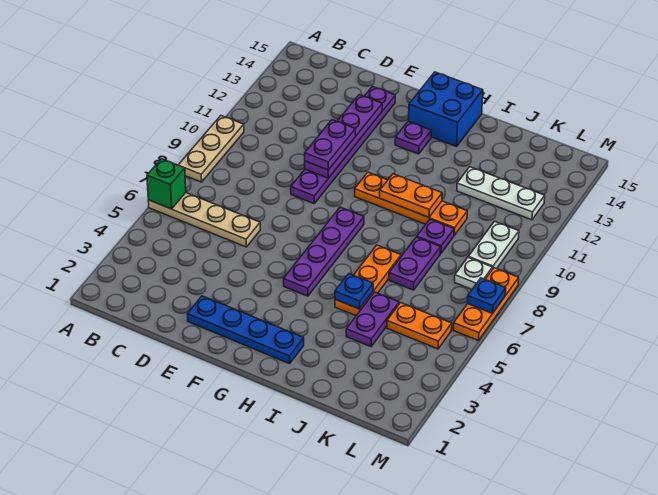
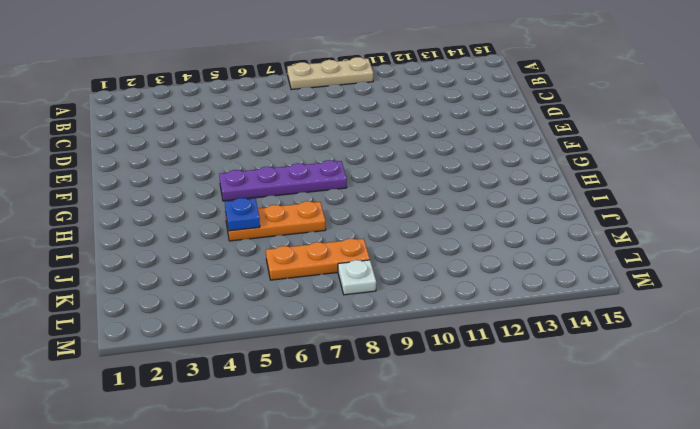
orange plate K6:K8 level 1 -> orange plate M6:M8 level 1
none -> tan plate A6:D6 level 1
none -> blue plate E2:H2 level 1
none -> purple plate E9:E14 level 1

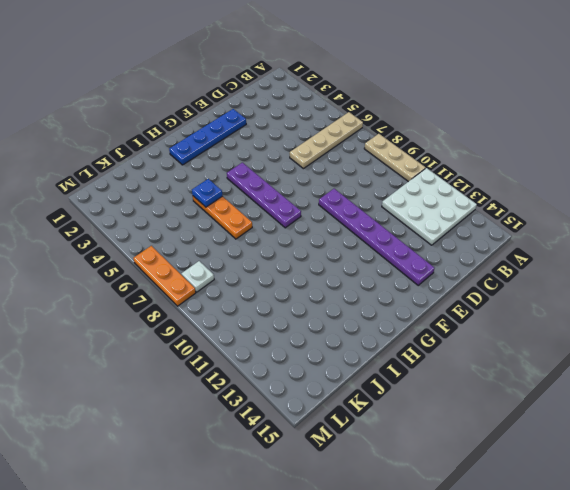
white plate A11:C13 level 1 -> none
none -> orange plate G10:J10 level 1
none -> purple plate G13 level 1
none -> blue brick G14:H15 level 1

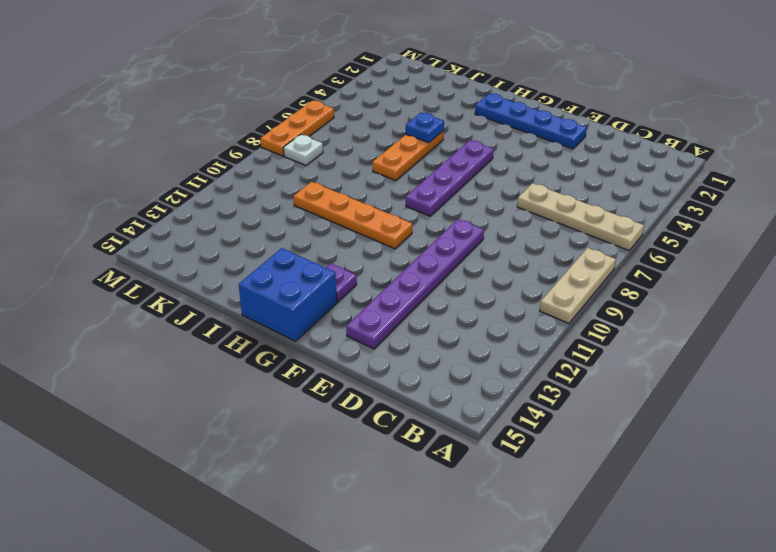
none -> purple plate J4:J5 level 1
none -> purple plate J7:J8 level 1
none -> purple plate J9 level 1

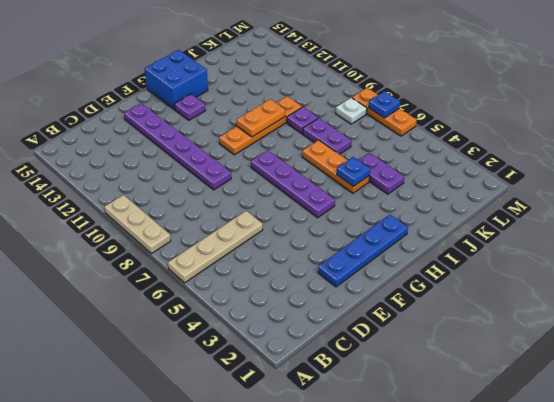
none -> white plate J12:L12 level 1
none -> orange plate K5:L5 level 1
none -> white plate L9:L10 level 1

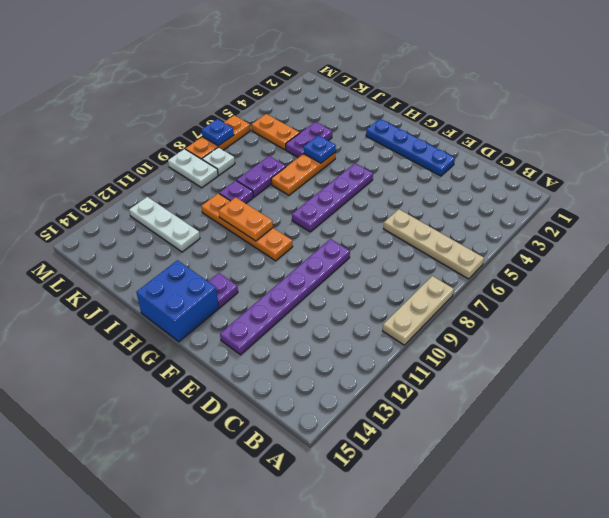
white plate L9:M9 level 1 -> white plate L9:L10 level 1
none -> green brick A6 level 2
none -> purple plate E10:E13 level 2
none -> purple plate E10:E11 level 3

